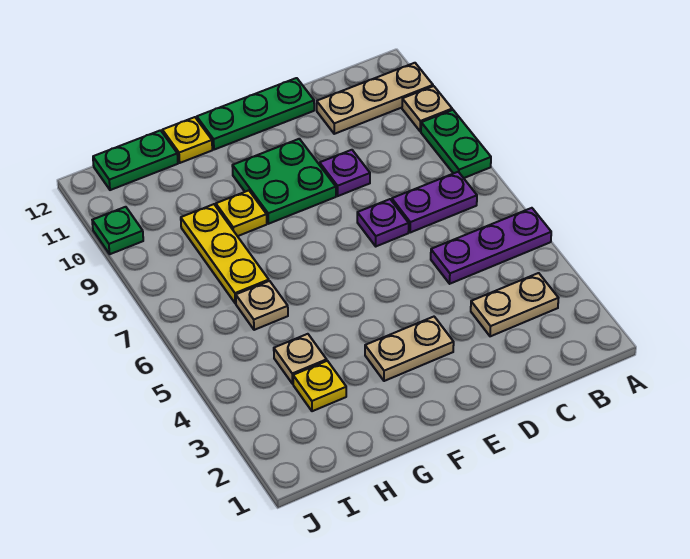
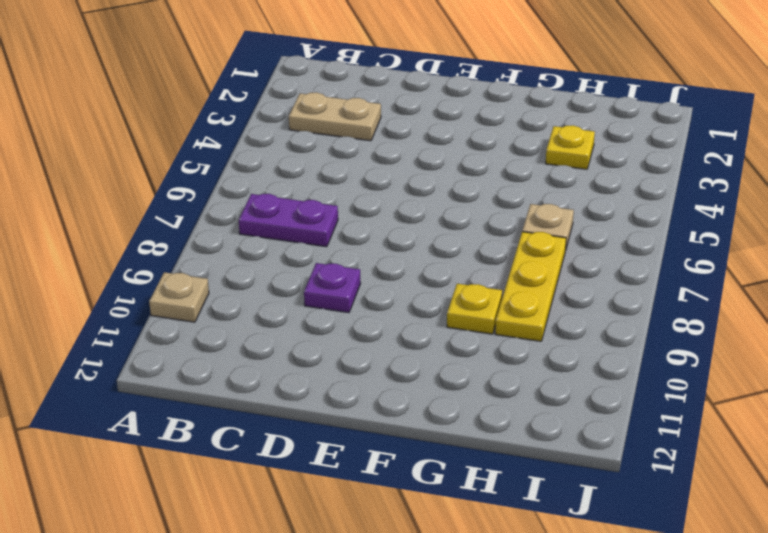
none -> purple plate A5:C5 level 1
none -> green plate A8:A9 level 1
none -> tan plate A11:C11 level 1

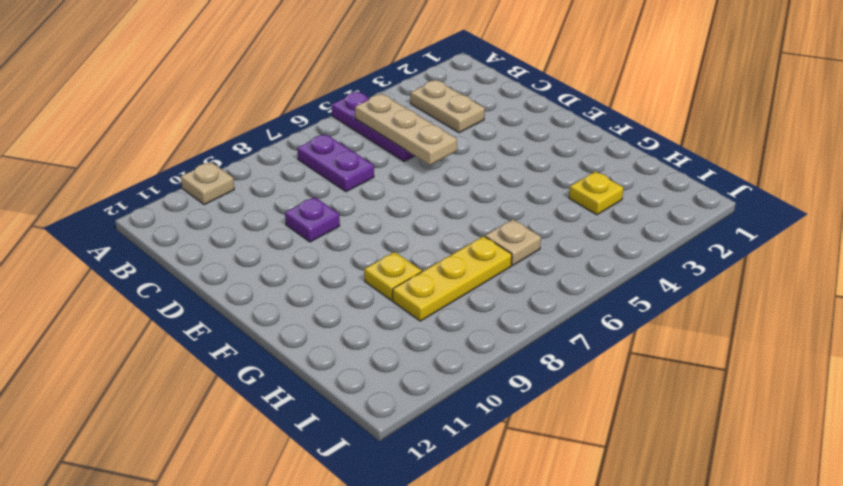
tan plate B5:D5 level 2 -> tan plate A11:C11 level 1
none -> green plate A8:A9 level 1
none -> purple plate D7 level 1
none -> green plate D12:F12 level 1

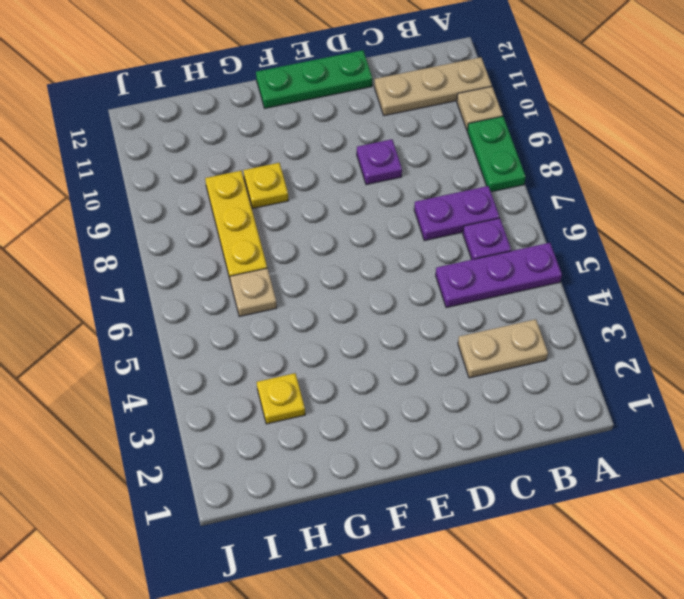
purple plate B6 level 1 -> purple plate D7 level 1
none -> tan plate E3:F3 level 1
none -> green plate E9:F10 level 1
none -> yellow plate G12 level 1

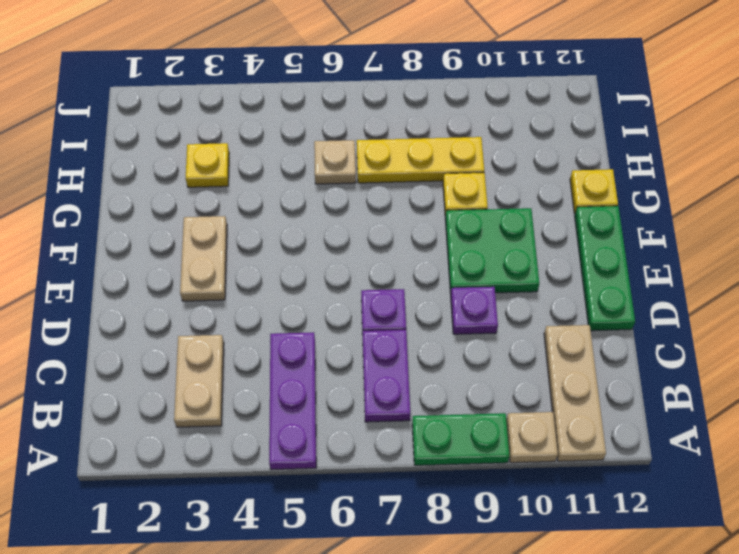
none -> tan plate H4 level 1
none -> green plate H12:I12 level 1
none -> green plate J10 level 1

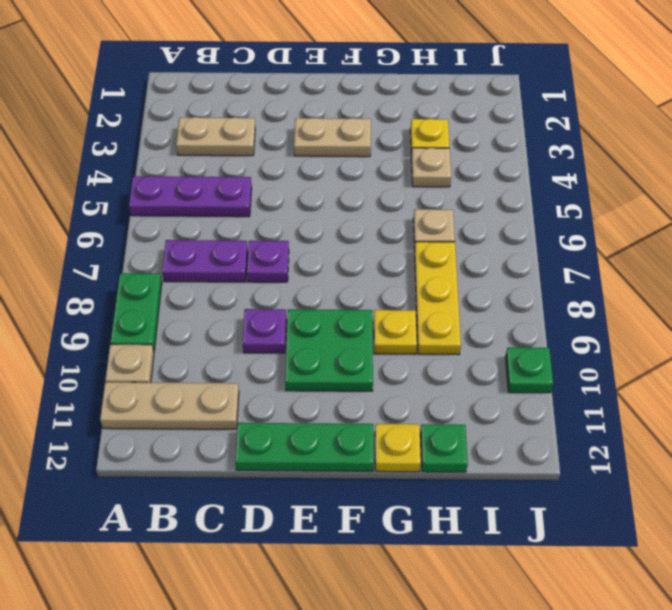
green plate H12 level 1 -> green plate H12:I12 level 1

